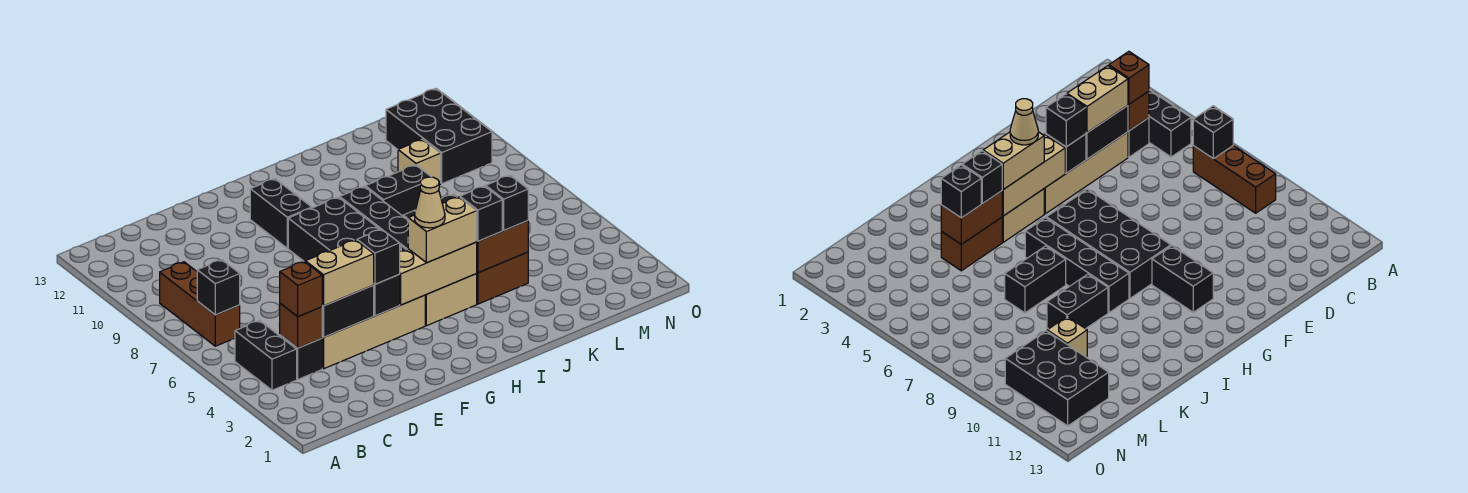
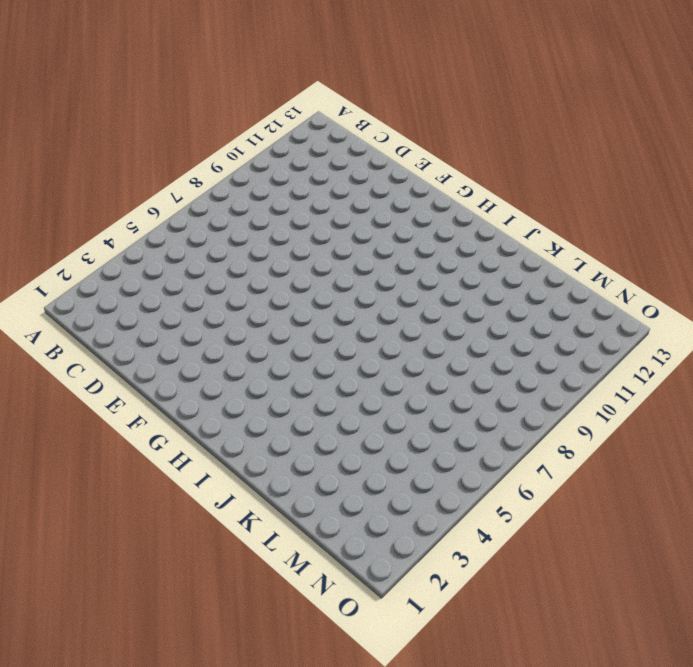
none -> black brick B4:B5 level 1
none -> brown brick B7:B9 level 1
none -> black brick C4 level 1

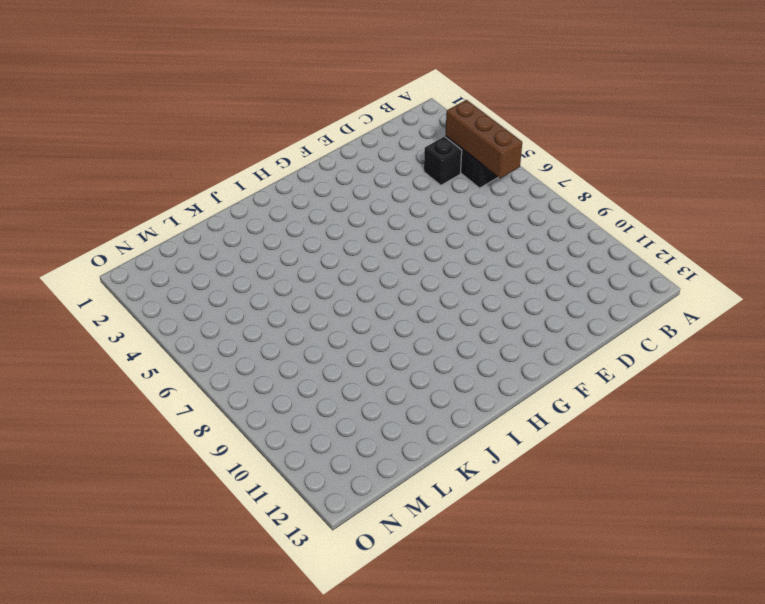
brown brick B4:B6 level 2 -> brown brick B7:B9 level 1
none -> tan brick D4:G4 level 1
none -> black brick G6:H9 level 1
none -> black brick G10:G11 level 1

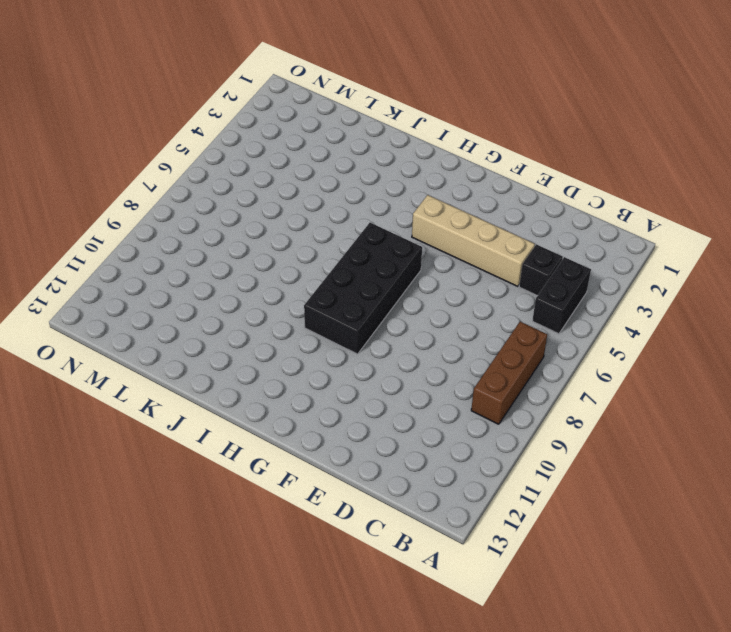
none -> black brick G10:G11 level 1
none -> tan brick H4:I4 level 1
none -> black brick I6:I9 level 1

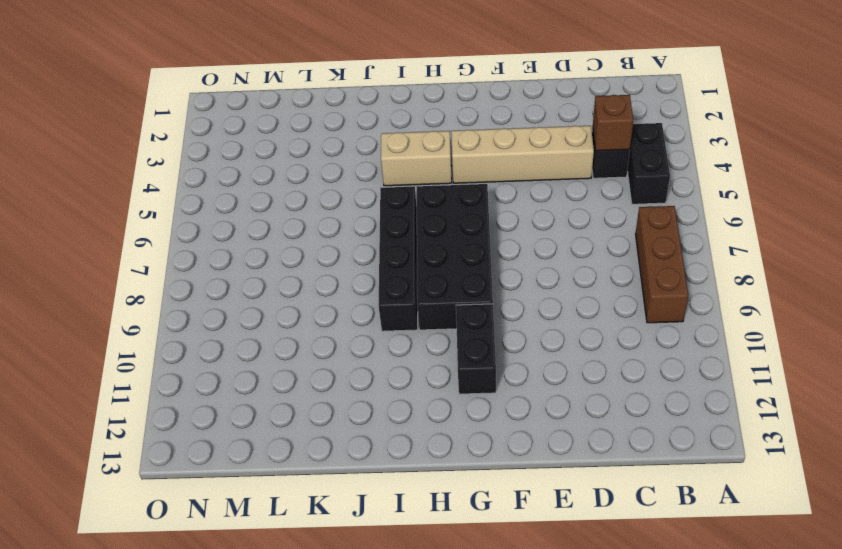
none -> brown brick J4:K4 level 1
none -> black brick J7:K7 level 1
none -> black brick J9:K9 level 1

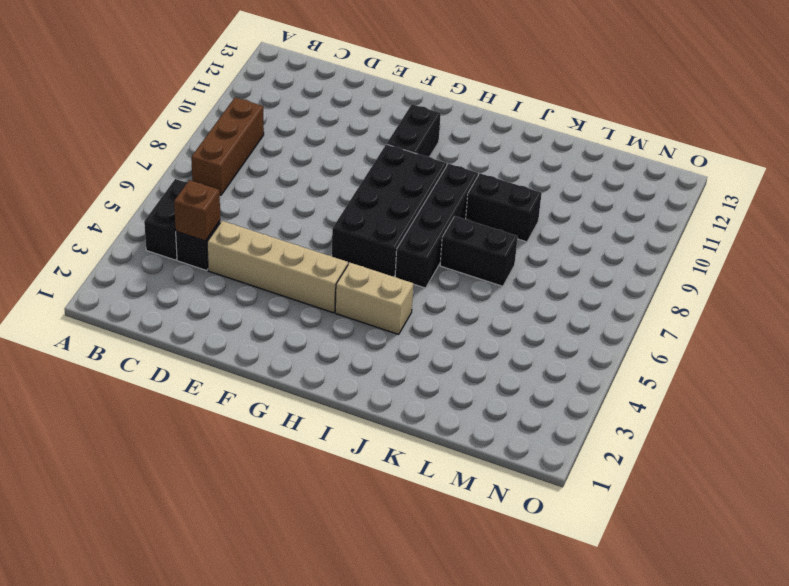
none -> brown brick J4:K4 level 1
none -> tan brick L10 level 1
none -> black brick M10:N12 level 1

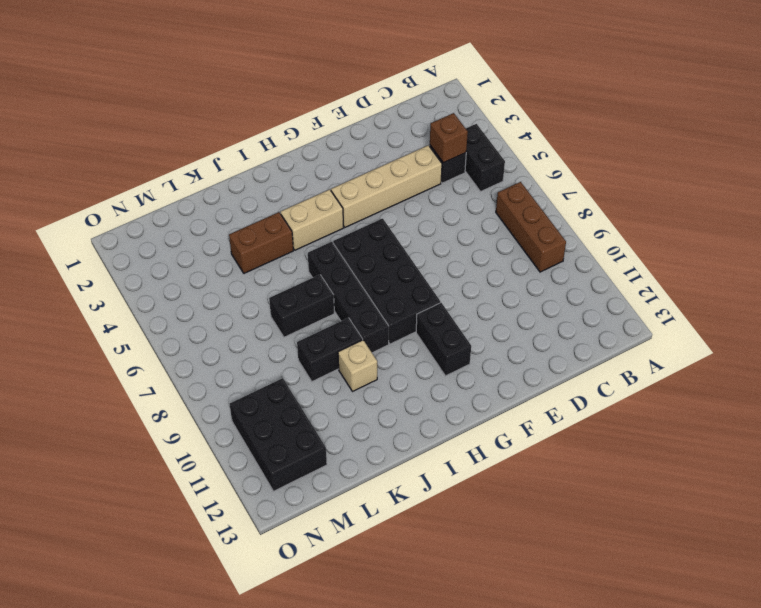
tan brick J10 level 1 -> tan brick L10 level 1
none -> black brick B7 level 2
none -> black brick D4:E4 level 2
none -> black brick F4 level 2

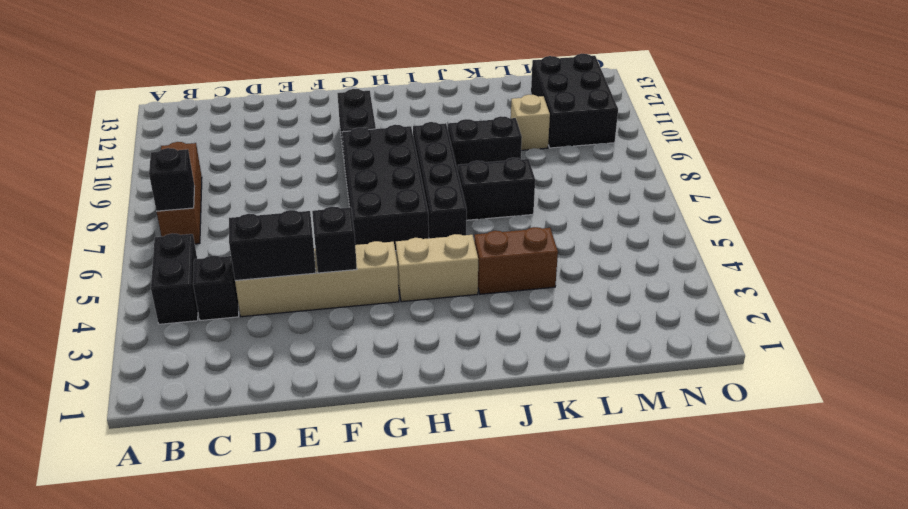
none -> brown brick C4 level 2
none -> tan brick G4:I4 level 2
none -> brown brick J4:K4 level 2

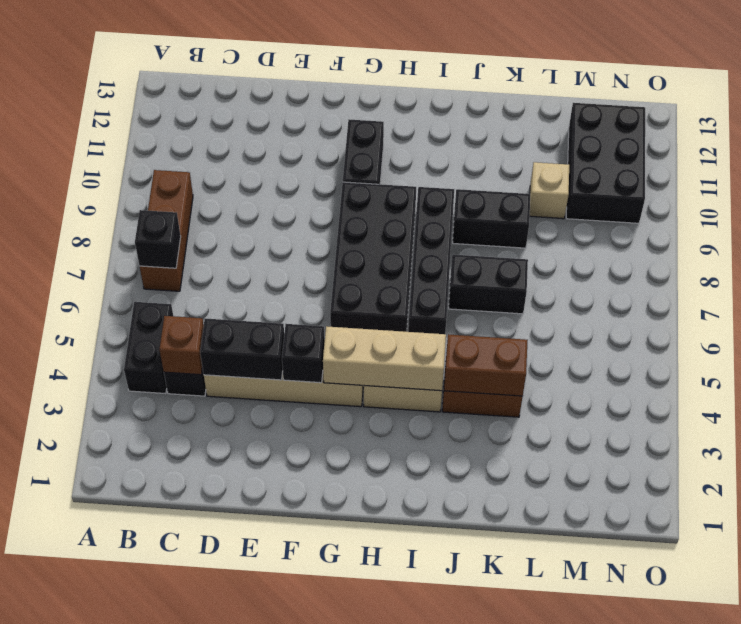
none -> brown brick C4 level 3
none -> tan brick D4:E4 level 3
none -> black brick F4 level 3

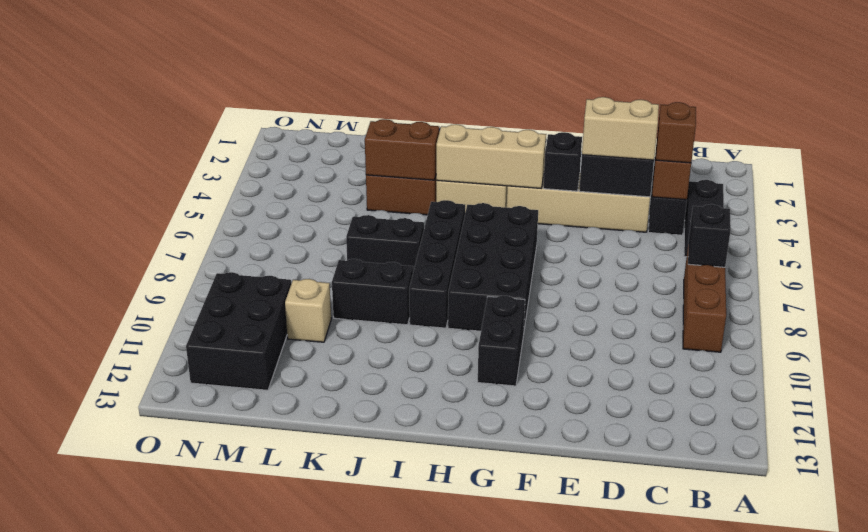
none -> black brick F4 level 3
none -> tan brick H4:I4 level 3
none -> black brick J4 level 3

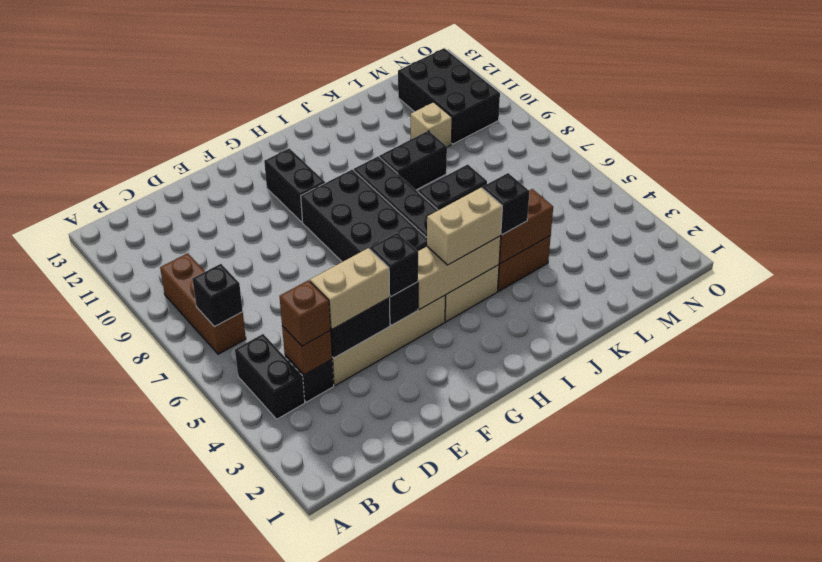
none -> black brick K4 level 3
none -> tan cone H4 level 4

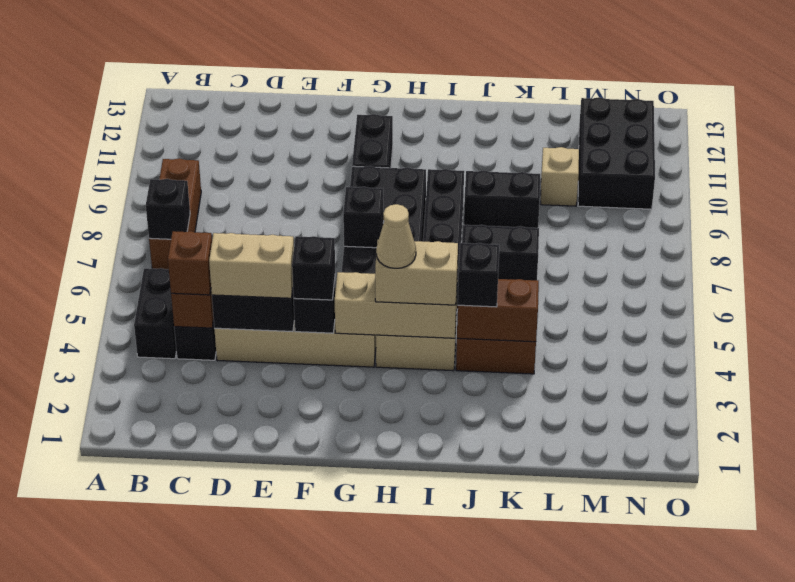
black brick G7 level 2 -> black brick K4 level 3

